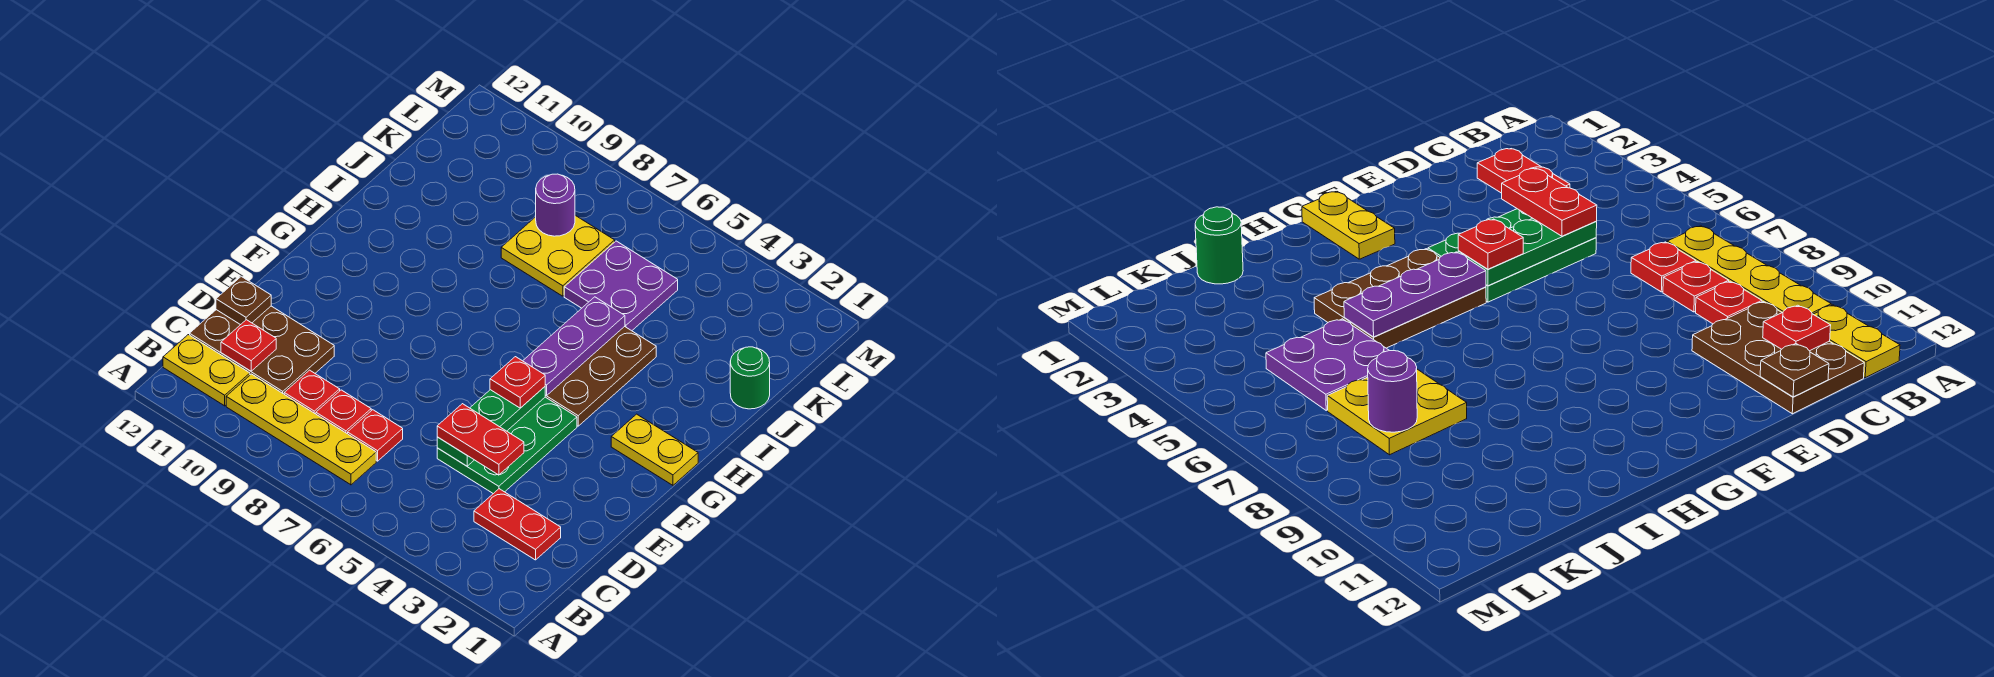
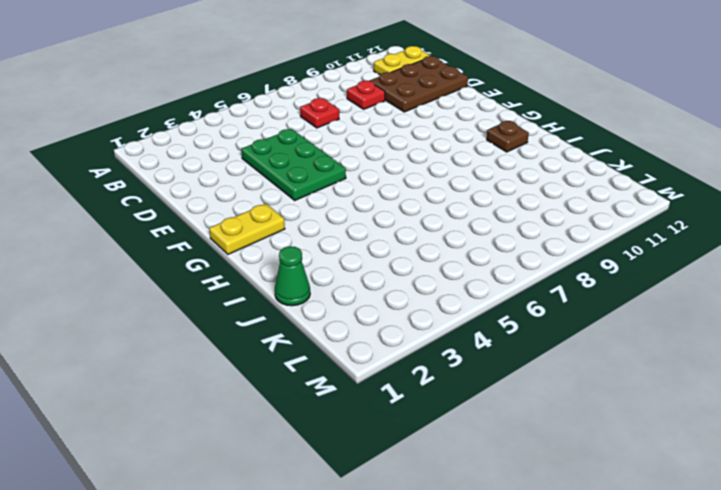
brown plate H11 level 1 -> brown plate D12 level 2
green cone J1 level 1 -> green round brick J1 level 1
none -> yellow plate B7:B10 level 1
none -> red plate C2:C3 level 1
none -> red plate C8 level 1

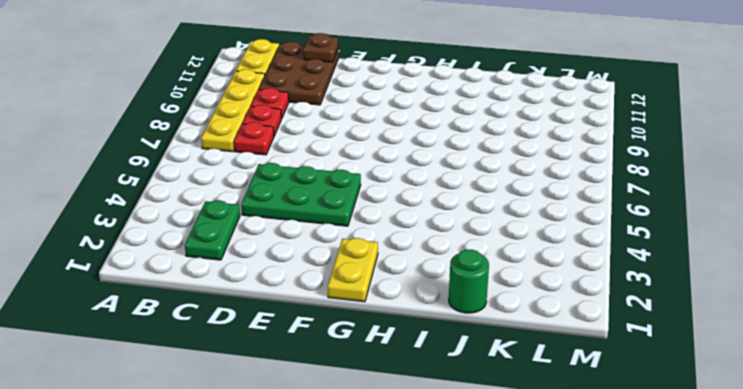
green plate C2:C3 level 1 -> red plate C2:C3 level 1
none -> brown plate G4:I5 level 1
none -> purple plate J5:K6 level 1
none -> yellow plate J7:K8 level 1

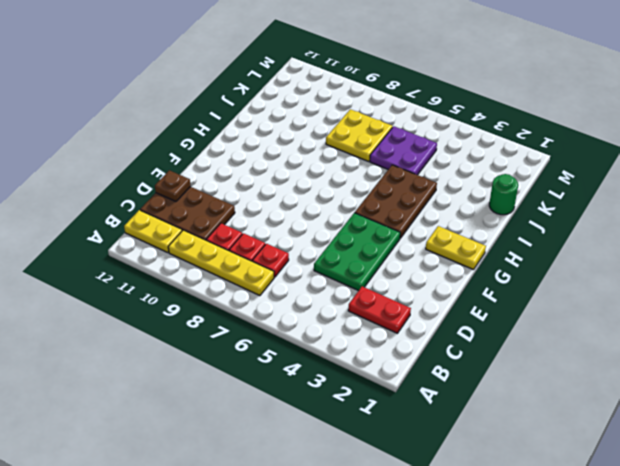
none -> red plate C11 level 2
none -> green plate D5:F5 level 2
none -> purple plate G5:I5 level 2

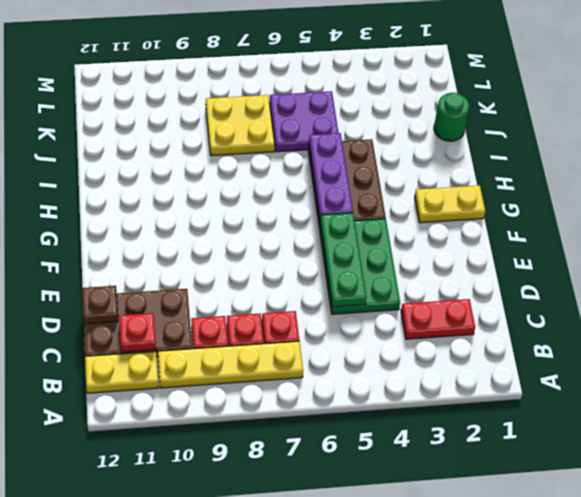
none -> purple round brick K8 level 2
none -> red plate D4:D5 level 3
none -> red plate F5 level 3

